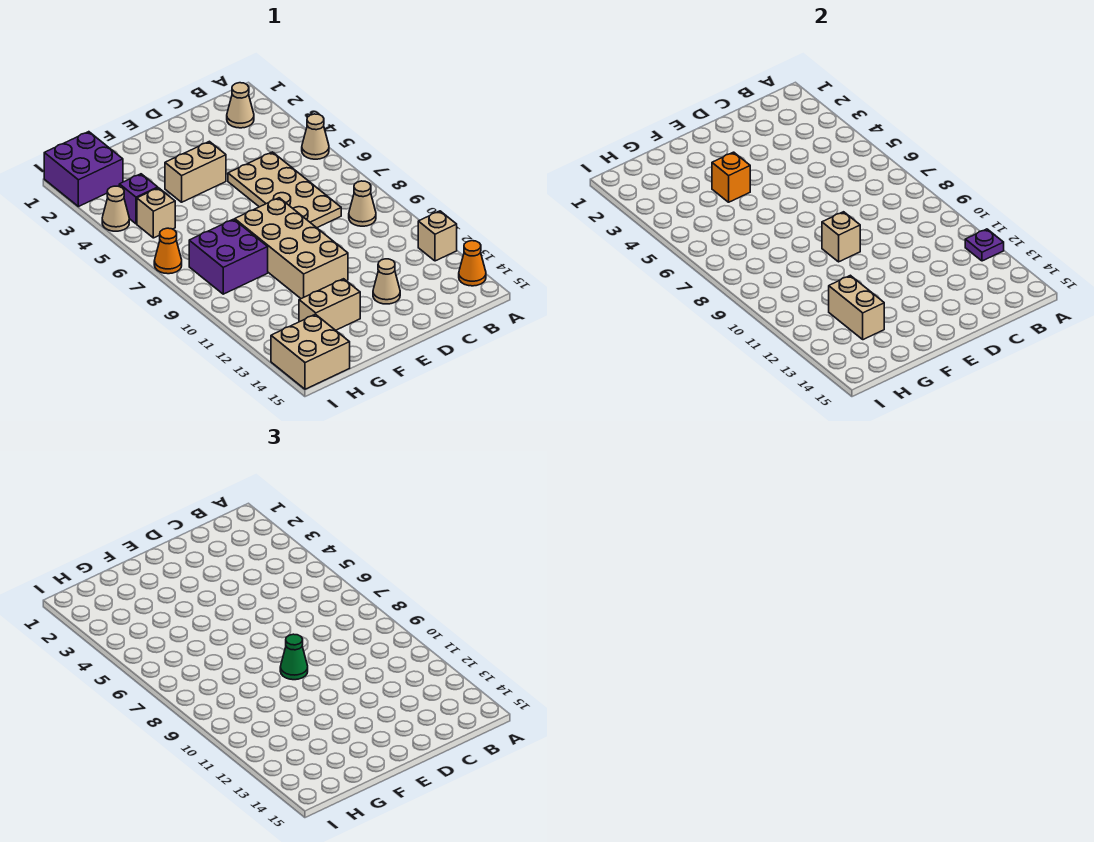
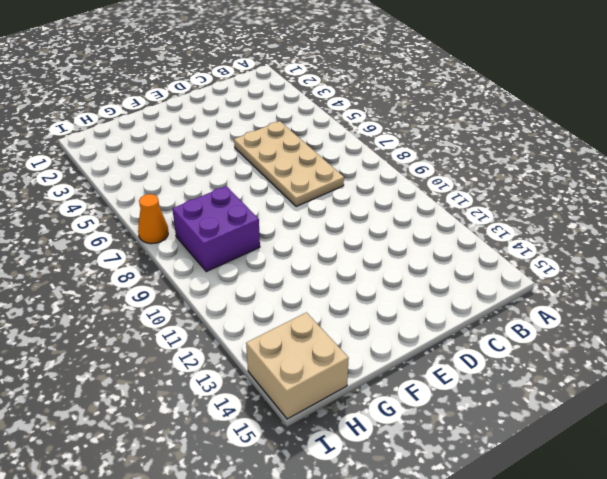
none -> tan cone A5 level 1
none -> tan brick A12 level 1
none -> orange cone A14 level 1

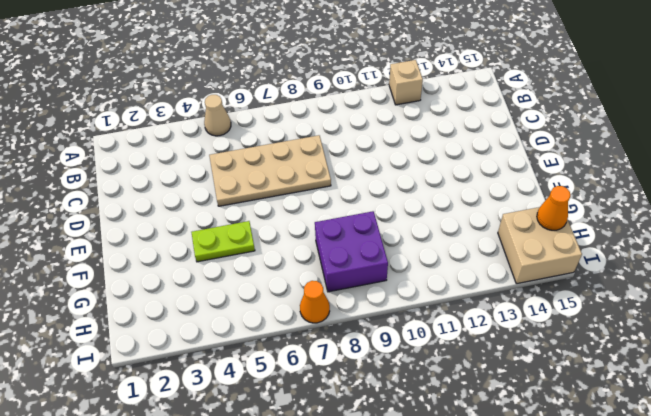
lime plate F4:F5 level 1 -> tan brick E4:F4 level 1
orange cone H15 level 2 -> orange cone A14 level 1
none -> tan cone B2 level 1
none -> tan cone B9 level 1
none -> tan cone D13 level 1

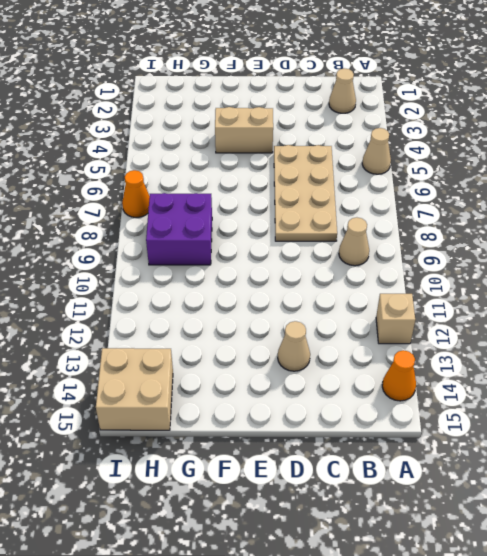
none -> tan brick E8:F11 level 1
none -> tan brick F13:G13 level 1
none -> purple brick H1:I2 level 1

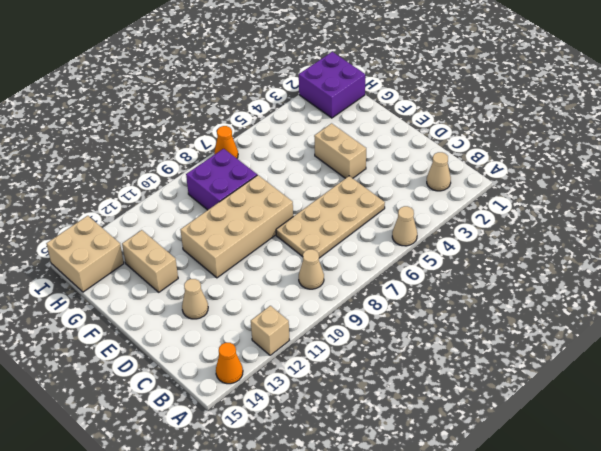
none -> purple brick H4 level 1
none -> tan brick H5 level 1
none -> tan cone I4 level 1

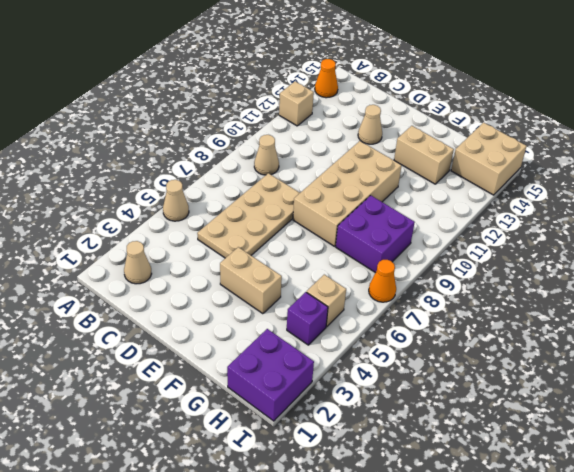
none -> tan cone I4 level 1
none -> purple plate A12 level 2
none -> tan brick E9 level 2

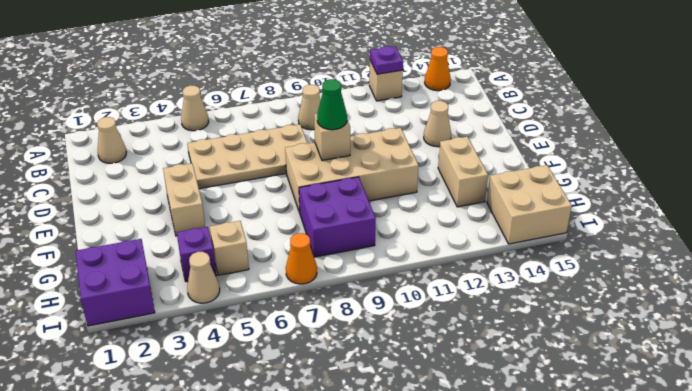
none -> orange brick F4 level 2
none -> tan brick G12:G13 level 2

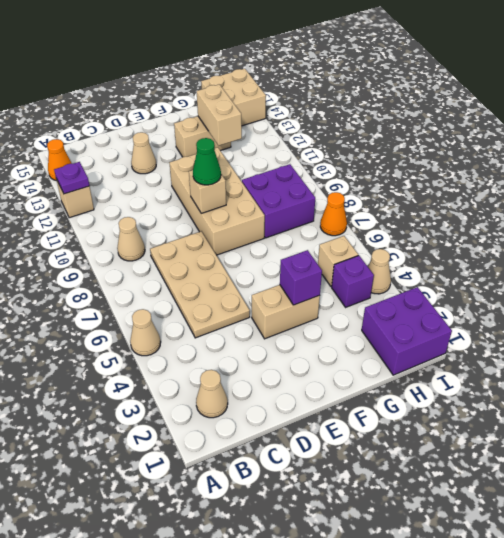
purple brick F4 level 2 -> orange brick F4 level 2

